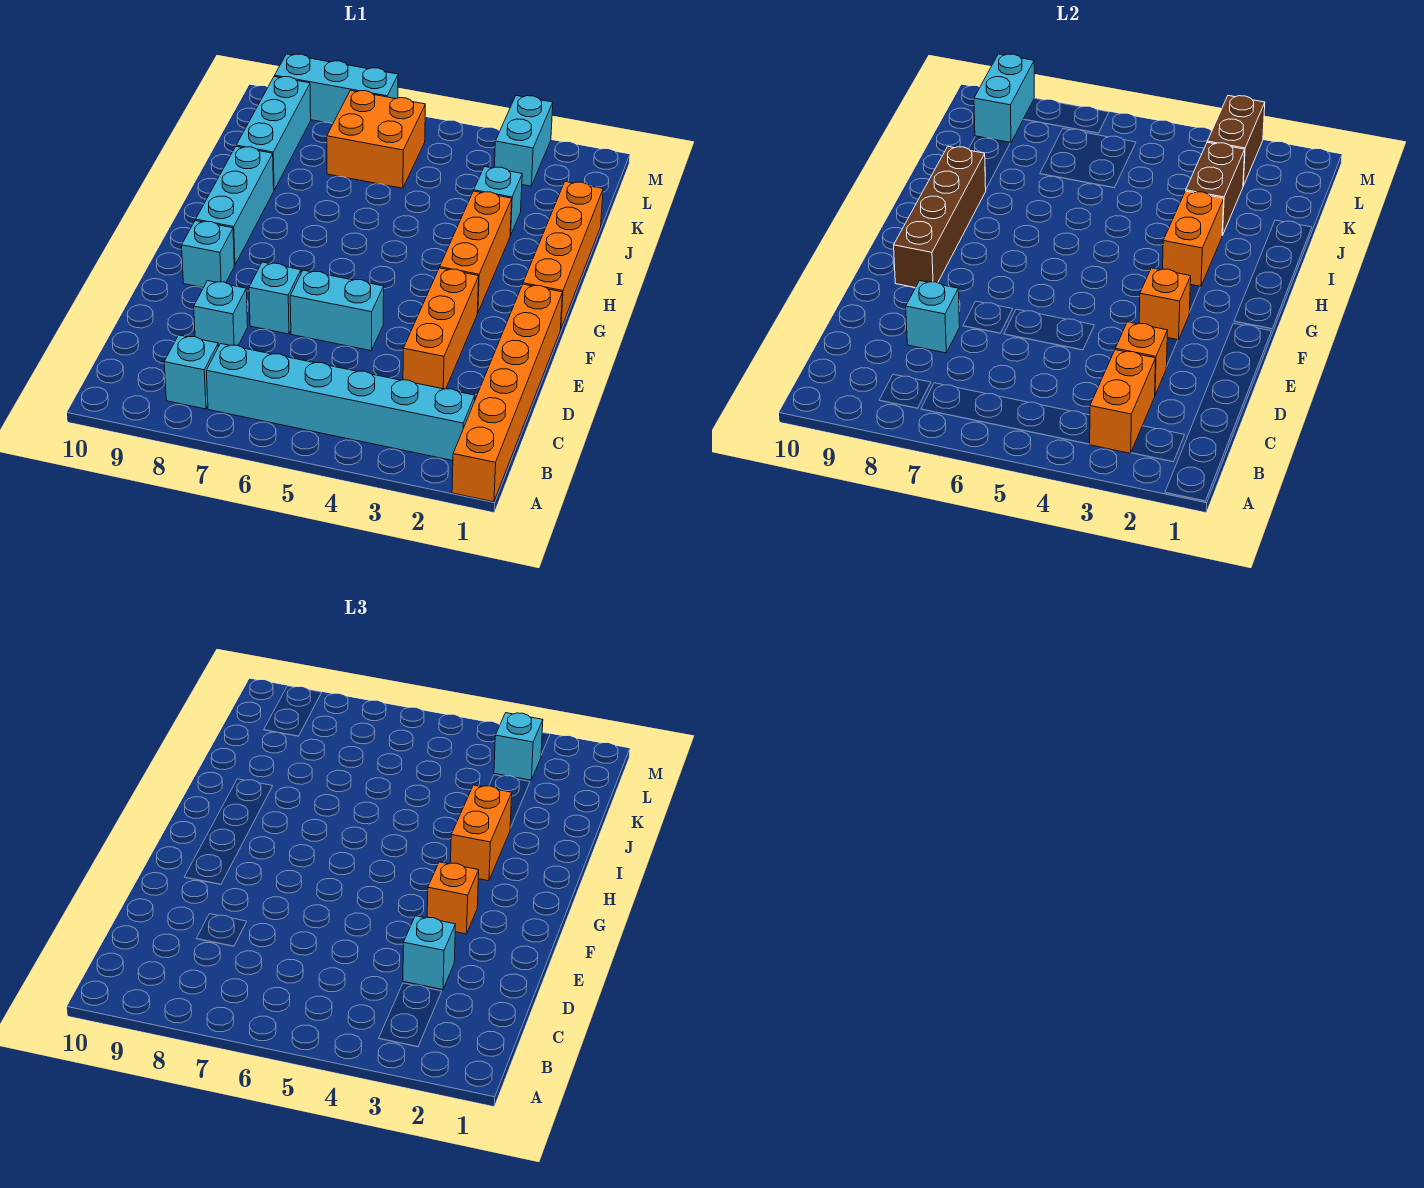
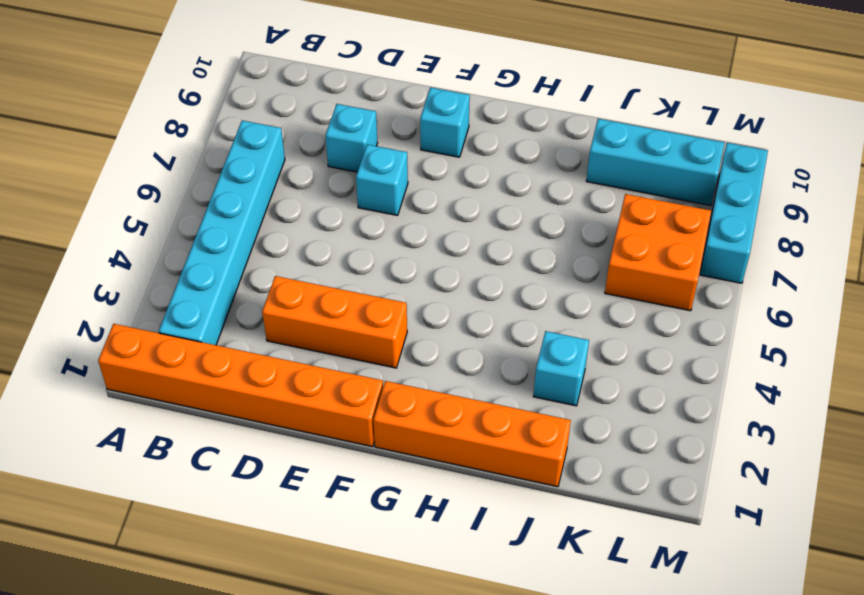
none -> cyan brick B8 level 1
none -> cyan brick E5:E6 level 1
none -> orange brick G3:I3 level 1

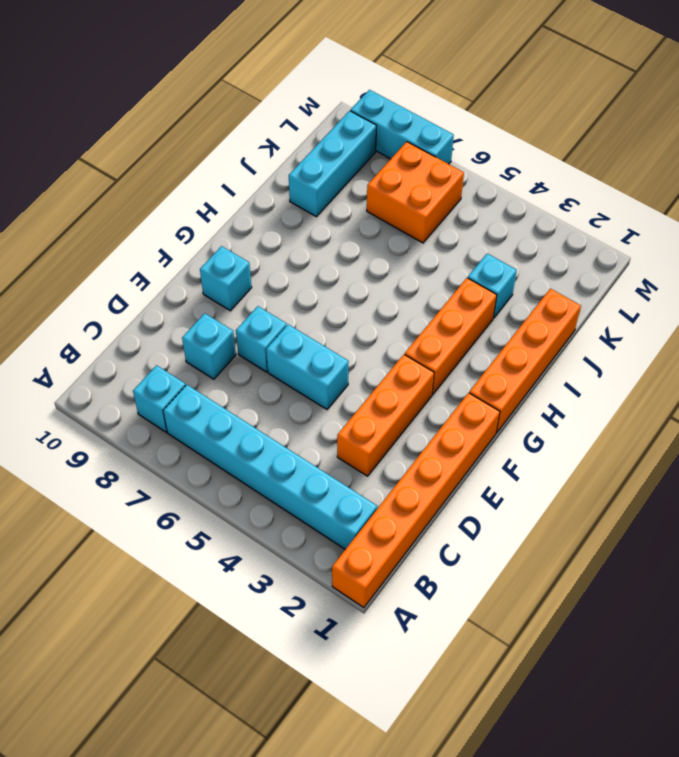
none -> cyan brick G9:I9 level 1
none -> cyan brick L3:M3 level 1
none -> orange brick B3:C3 level 2

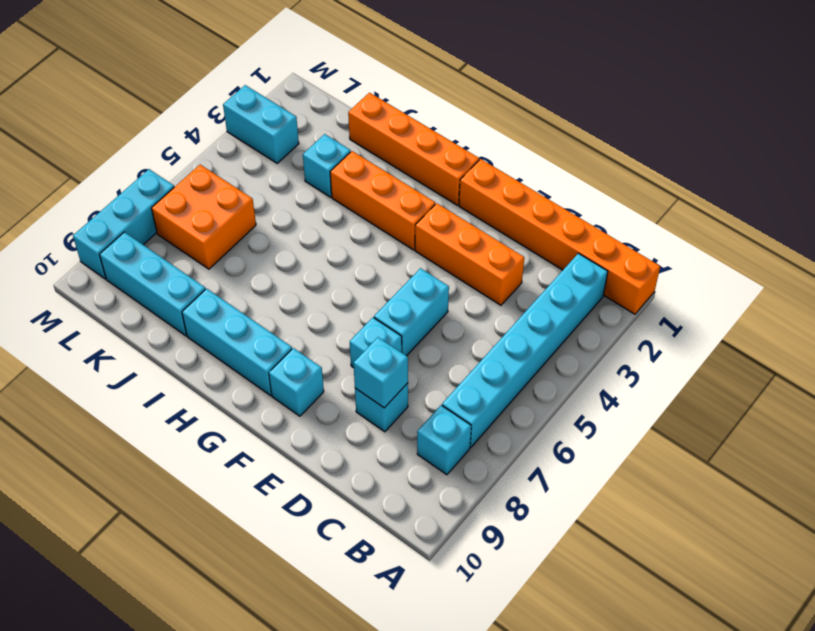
none -> orange brick B3:C3 level 2
none -> orange brick D3 level 2
none -> orange brick F3 level 2

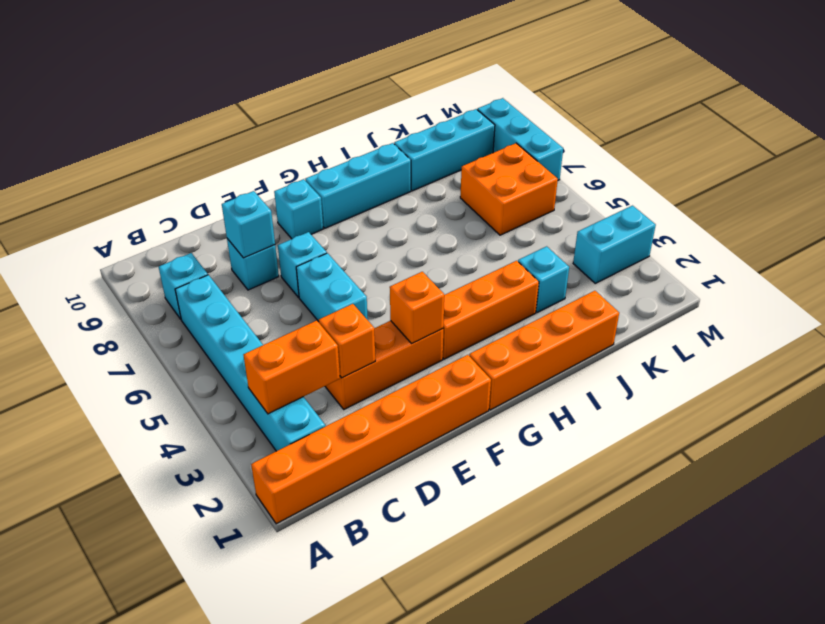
none -> brown brick F9:I9 level 2
none -> orange brick H3:I3 level 2
none -> brown brick J3:K3 level 2

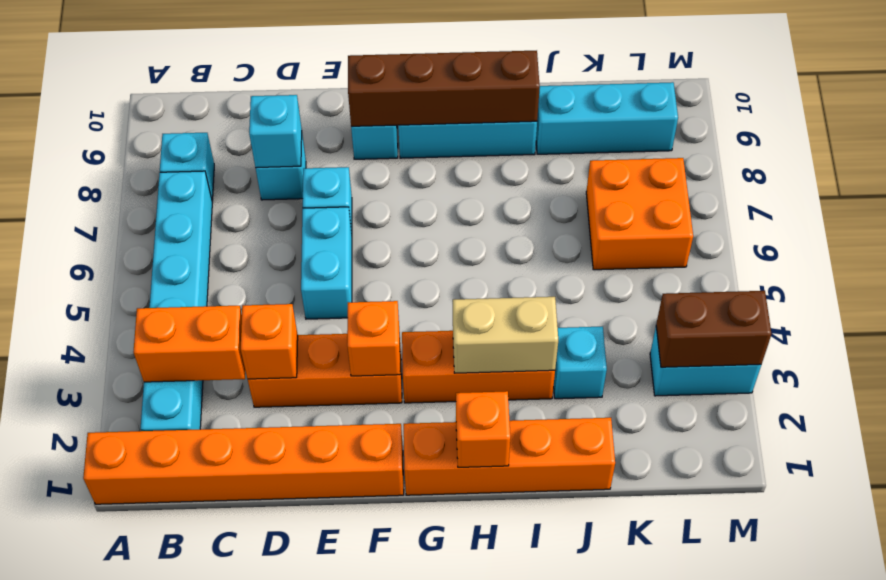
orange brick H1 level 2 -> orange brick F3 level 3
tan brick H3:I3 level 2 -> orange brick H3:I3 level 2
none -> cyan brick M7:M9 level 1
none -> brown brick J3:K3 level 2
none -> cyan brick L9:M9 level 2

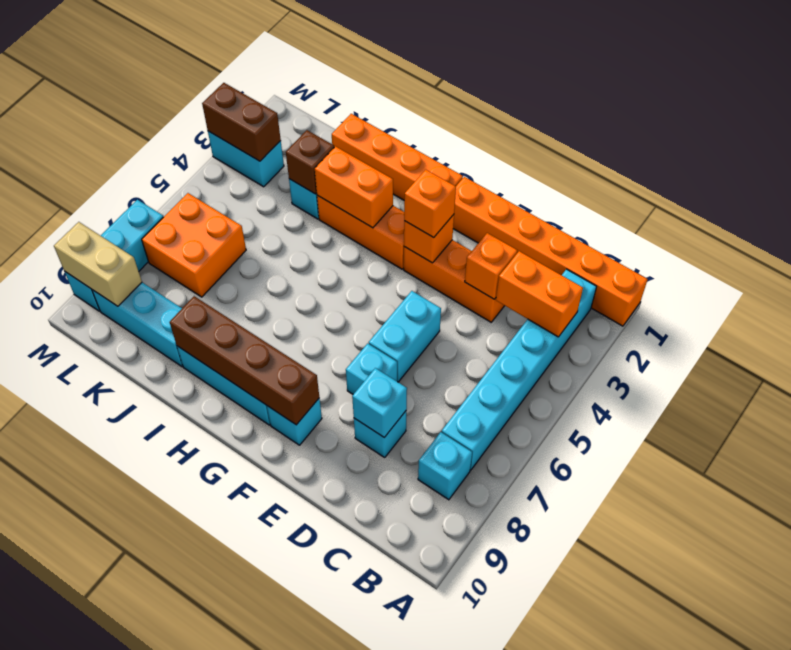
brown brick J3 level 2 -> brown brick J3:K3 level 2
tan brick L9:M9 level 2 -> cyan brick L9:M9 level 2
none -> cyan brick D3 level 3
none -> orange brick H3:I3 level 3
none -> cyan brick L3 level 3

